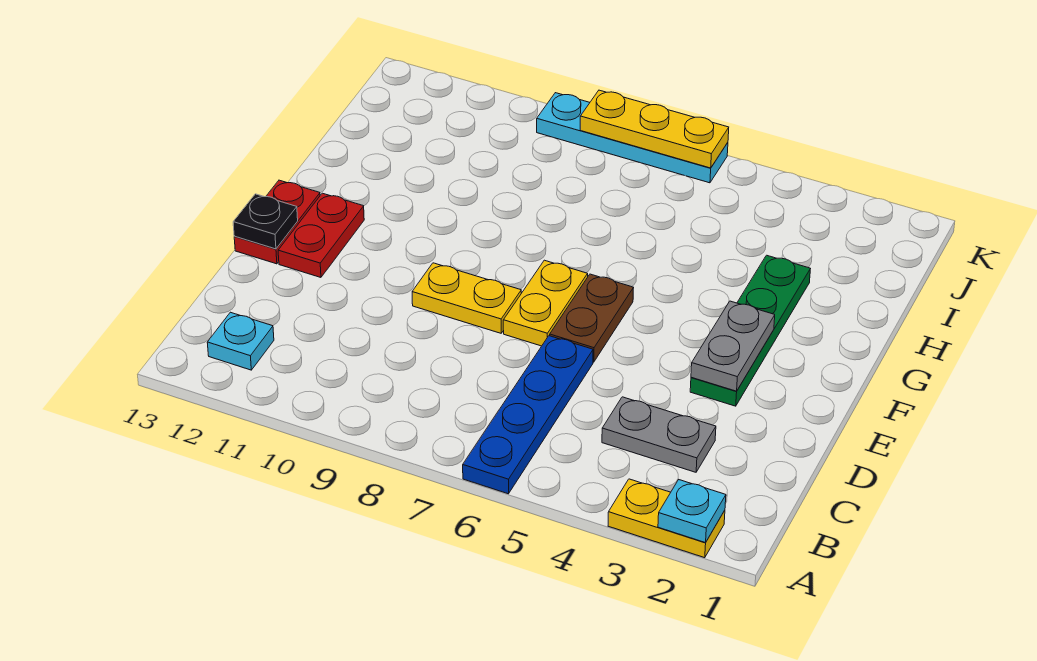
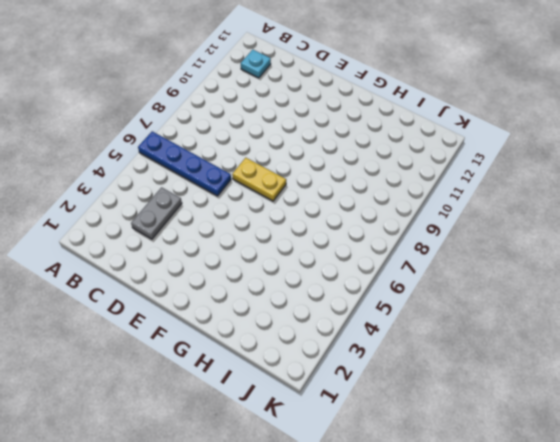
none -> yellow plate A2:A3 level 1
none -> green plate E3:H3 level 1
none -> brown plate E6:F6 level 1

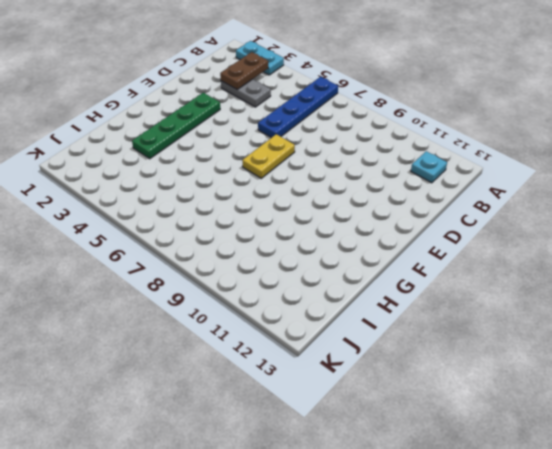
cyan plate A2:A3 level 1 -> yellow plate A2:A3 level 1
brown plate B3:C3 level 2 -> brown plate E6:F6 level 1
none -> yellow plate E8:E9 level 1
none -> red plate E12:F12 level 1
none -> red plate E13:F13 level 1

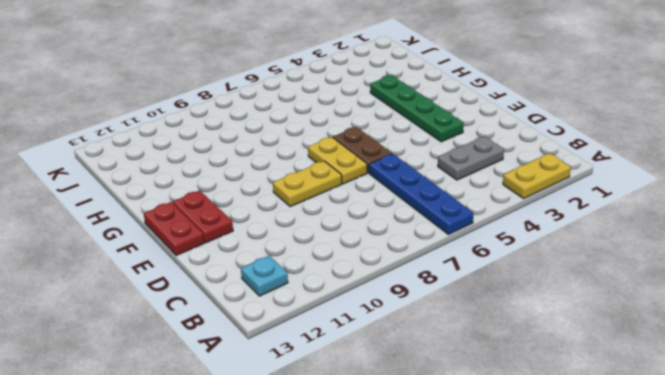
none -> cyan plate K6:K9 level 1
none -> cyan plate A2 level 2
none -> grey plate E3:F3 level 2

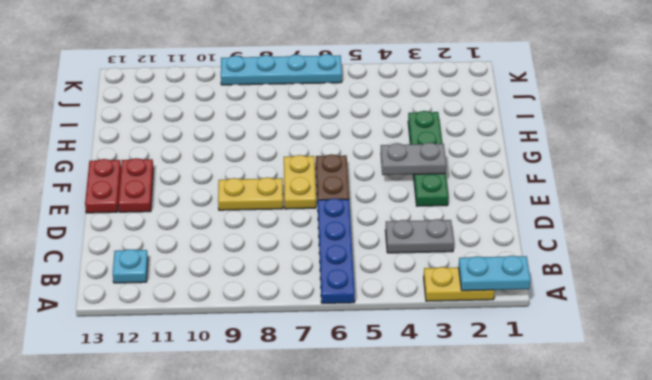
cyan plate A1:A2 level 2 -> cyan plate A2 level 2
grey plate F3:F4 level 2 -> grey plate E3:F3 level 2
none -> black plate E13 level 2
none -> yellow plate K6:K8 level 2

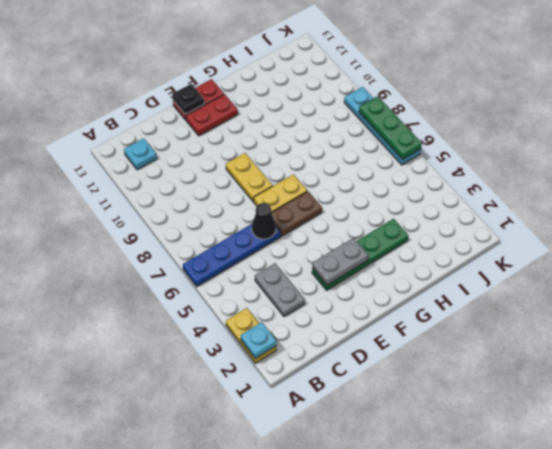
black cone D6 level 2 -> none
green plate K6:K8 level 2 -> yellow plate K6:K8 level 2

